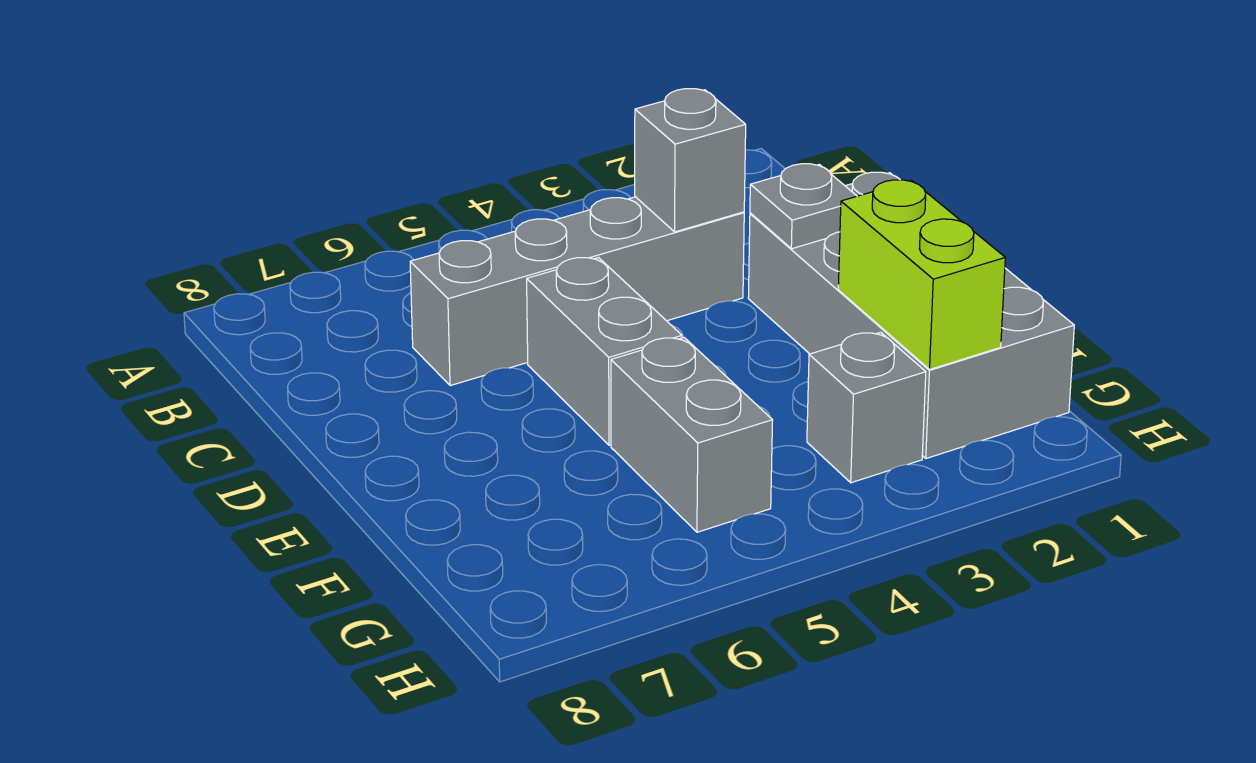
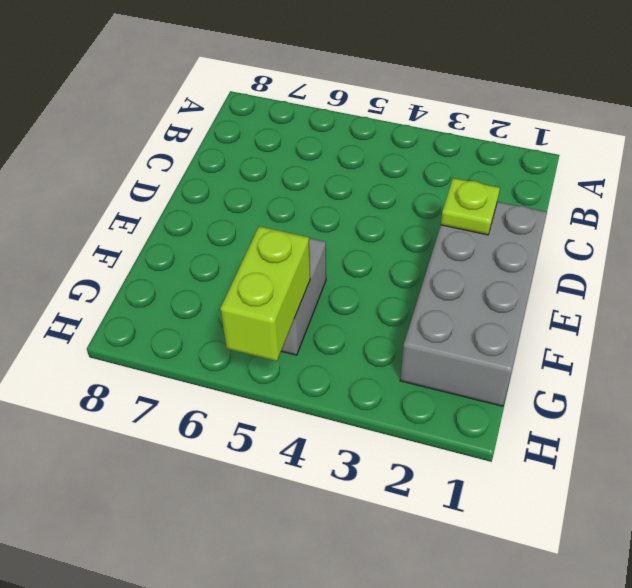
lime plate D2 level 2 -> grey plate D2 level 2
lime brick G5:H5 level 2 -> lime brick F2:G2 level 2
none -> grey brick C3:C6 level 1
none -> grey brick D5:E5 level 1

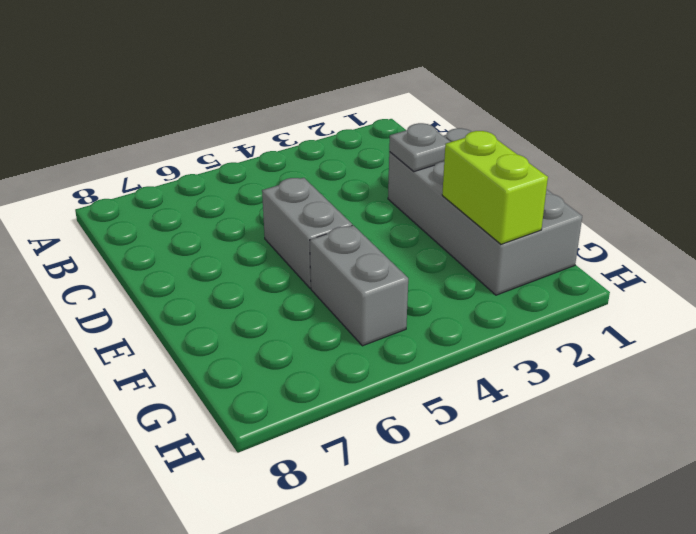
none -> grey brick C3:C6 level 1
none -> grey brick G3 level 1

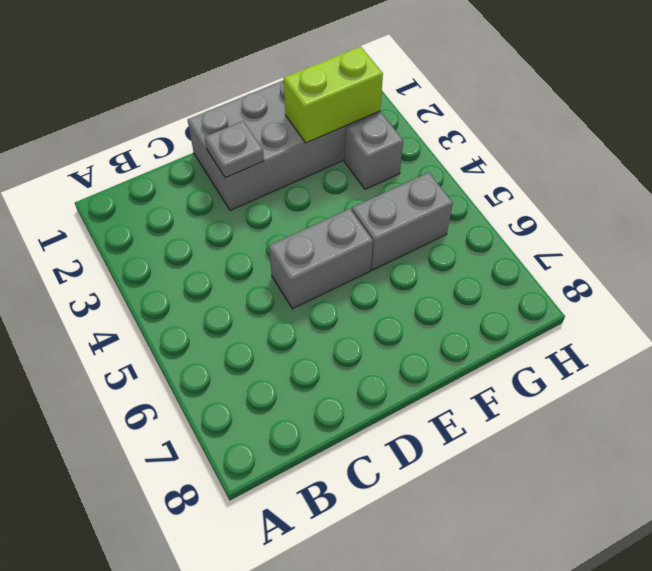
none -> grey brick C3:C6 level 1
none -> grey brick C3 level 2

